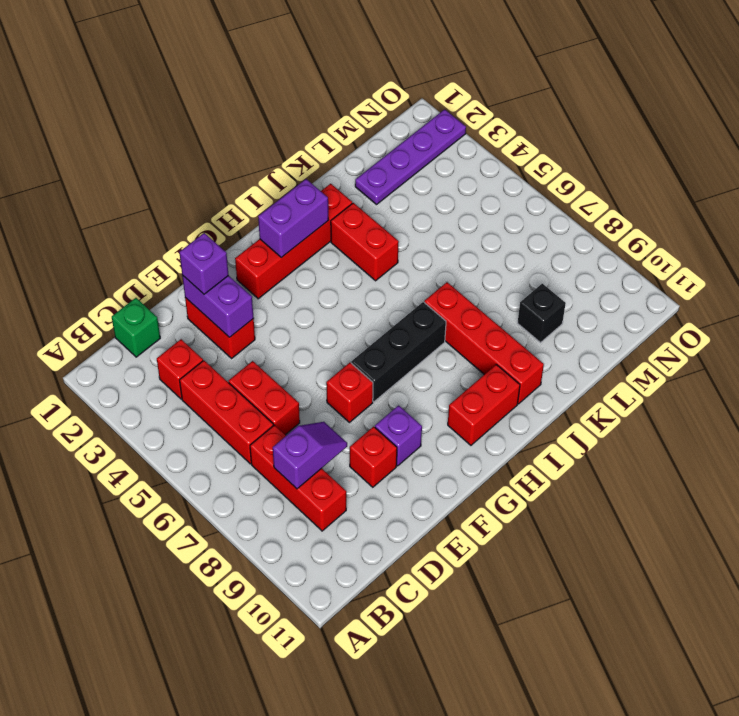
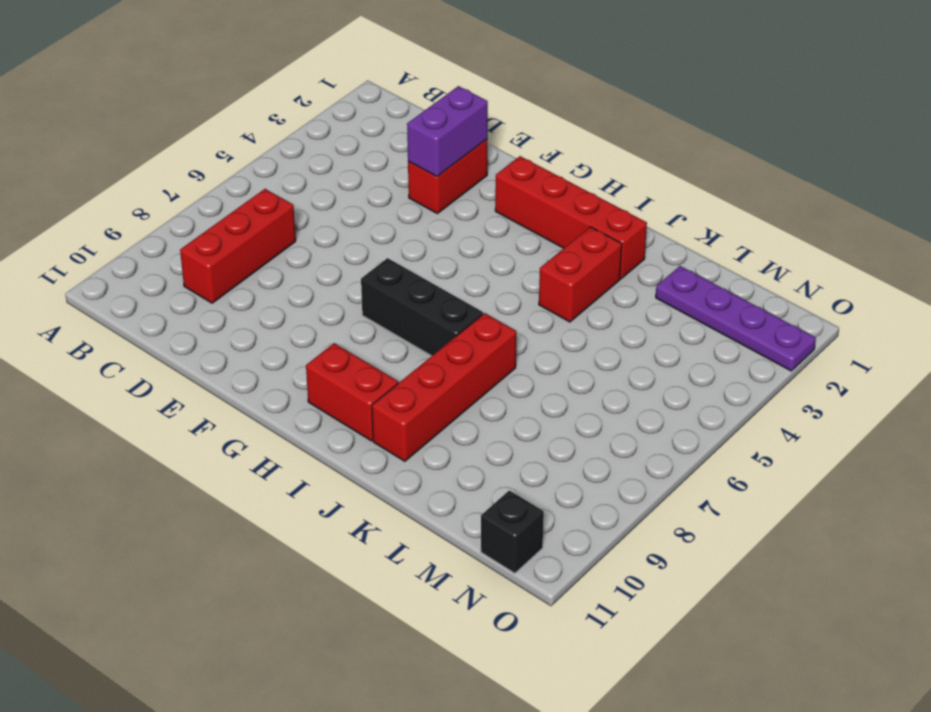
black brick N11 level 1 -> black brick L9 level 1
none -> green brick C1 level 1
none -> red brick C3 level 1
none -> red brick C4:C6 level 1

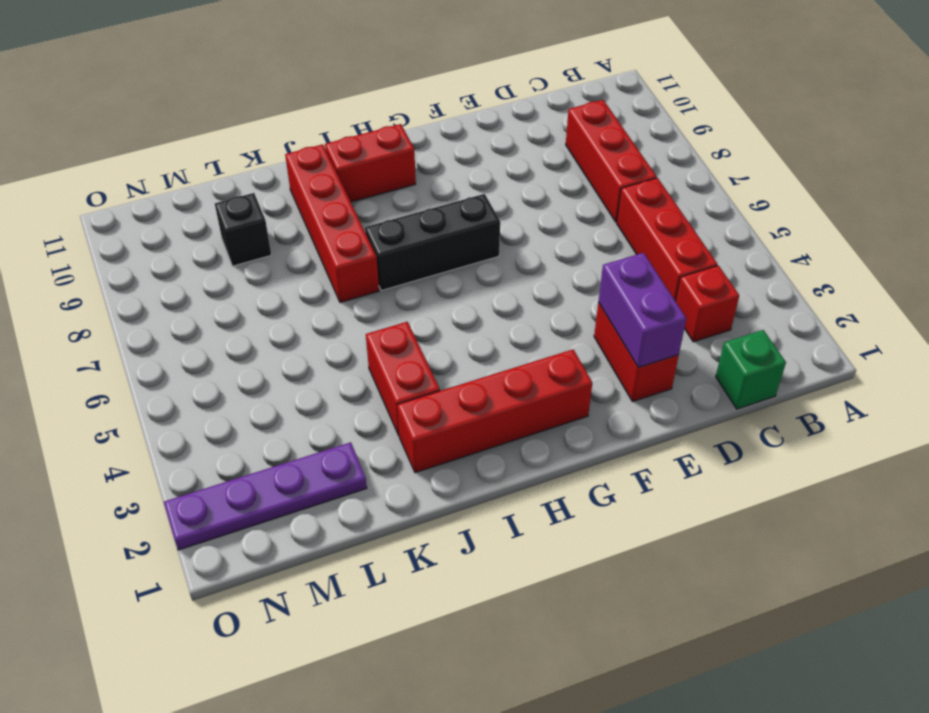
none -> red brick D5:D6 level 1
none -> red brick E9 level 1
none -> red brick F7 level 1

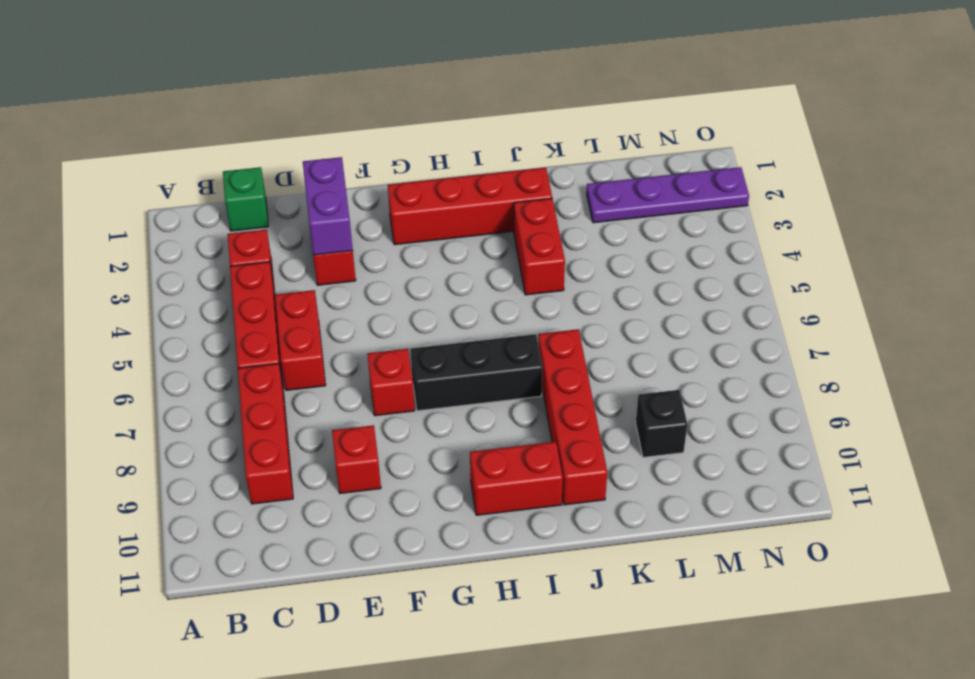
none -> purple brick F9 level 1
none -> purple slope C8:D8 level 2 top C
none -> purple brick H2:I2 level 2

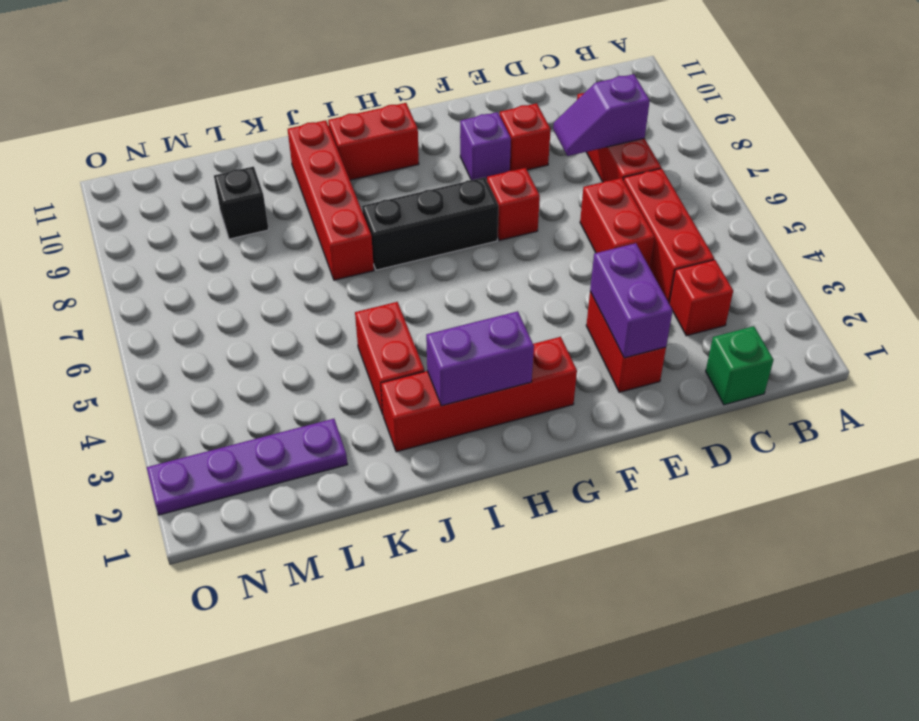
none -> purple brick E2 level 3

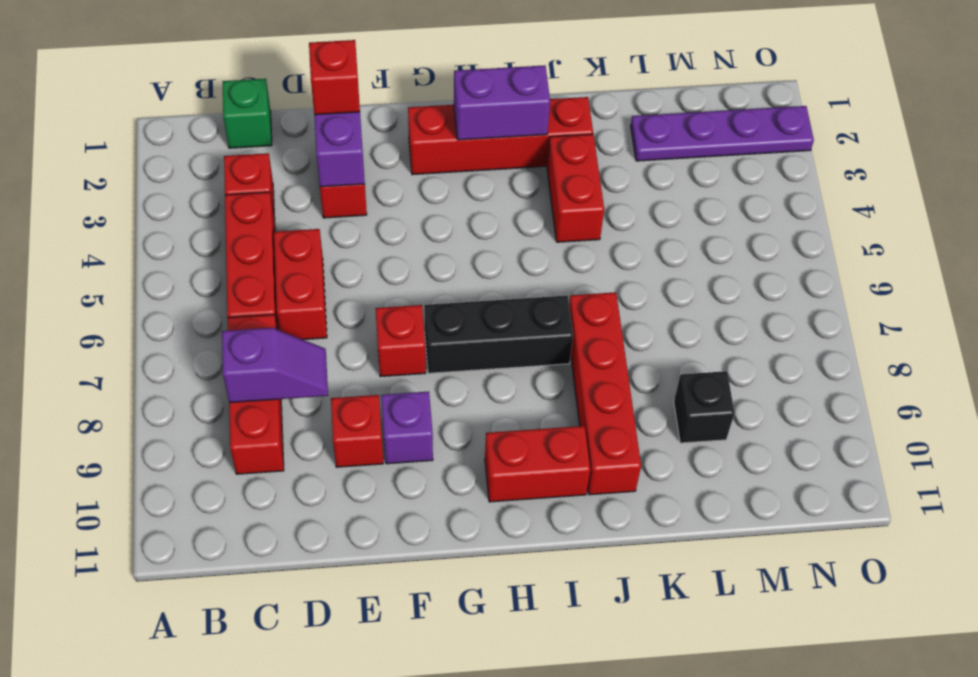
red brick E2 level 3 -> purple brick E2 level 3

